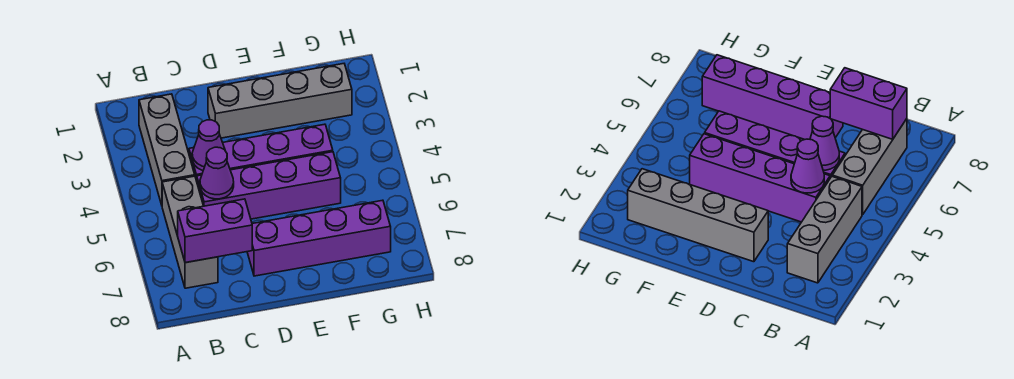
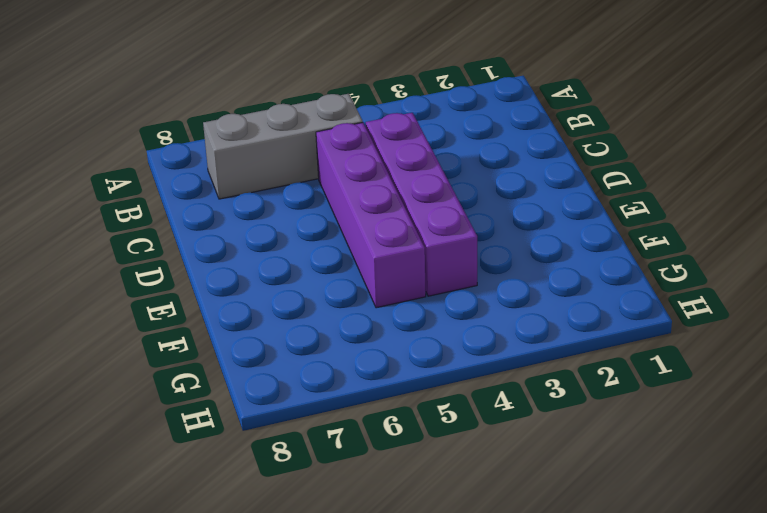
none -> grey brick B2:B4 level 1
none -> grey brick D2:G2 level 1

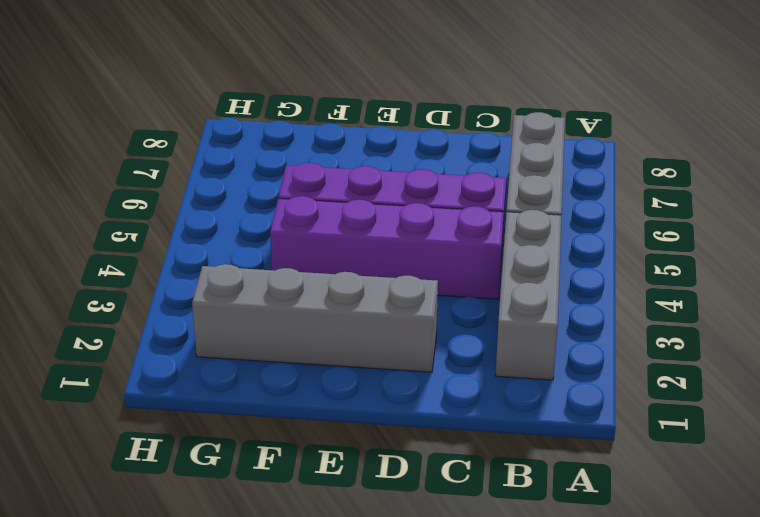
none -> purple brick D7:G7 level 1
none -> purple brick B7:C7 level 2

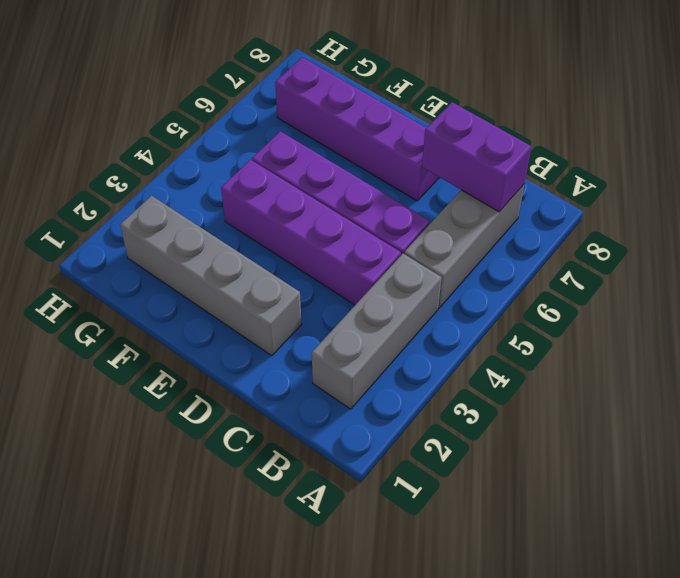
none -> purple cone C4 level 2
none -> purple cone C5 level 2

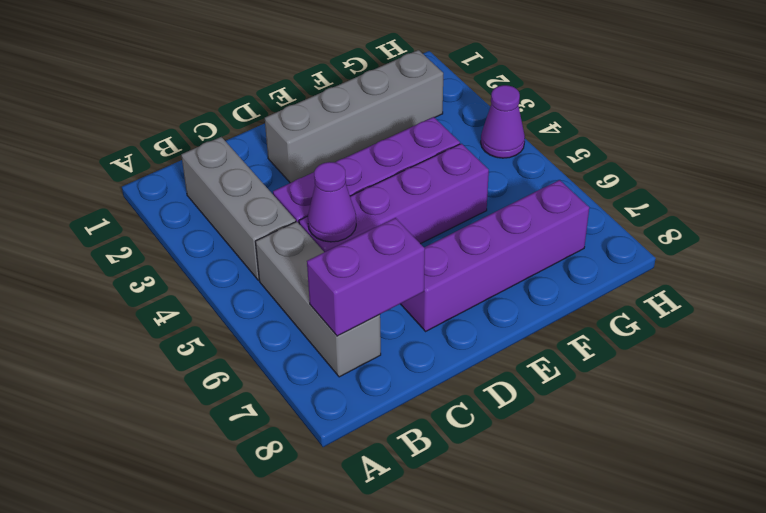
purple cone H4 level 1 -> purple cone C4 level 2

